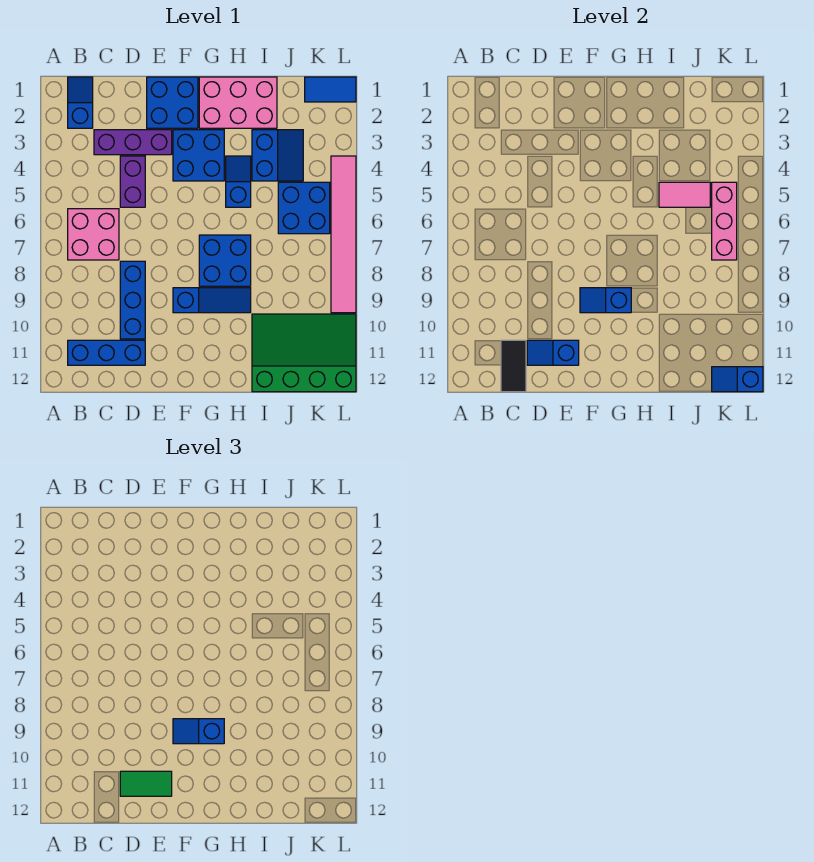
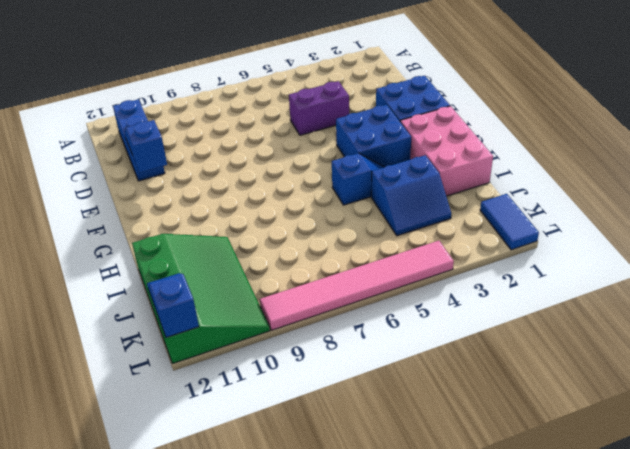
none -> blue slope B1:B2 level 1 top 2
none -> pink brick B6:C7 level 1
none -> purple brick C3:E3 level 1

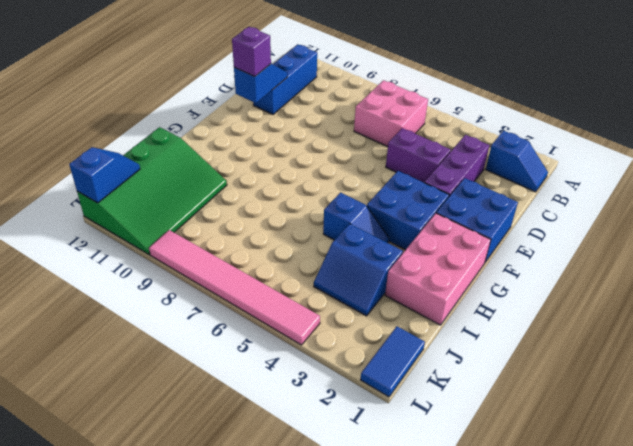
purple brick E11 level 3 -> green tile D11:E11 level 3
none -> blue brick D8:D10 level 1
none -> blue slope F9:H9 level 1 top F
none -> blue brick G7:H8 level 1

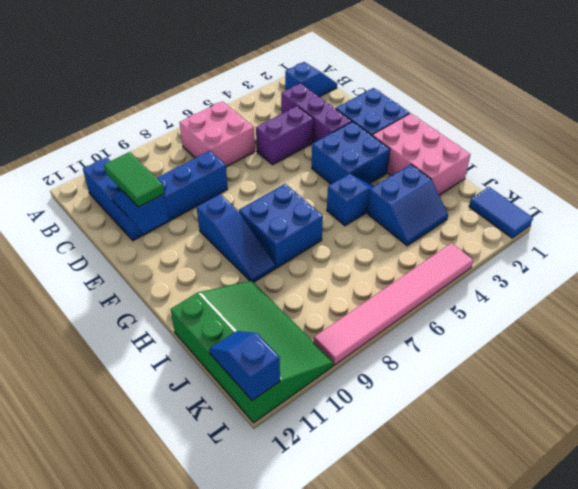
none -> blue brick J5:K6 level 1
none -> black tile C11:C12 level 2
none -> blue slope F9:G9 level 2 top G

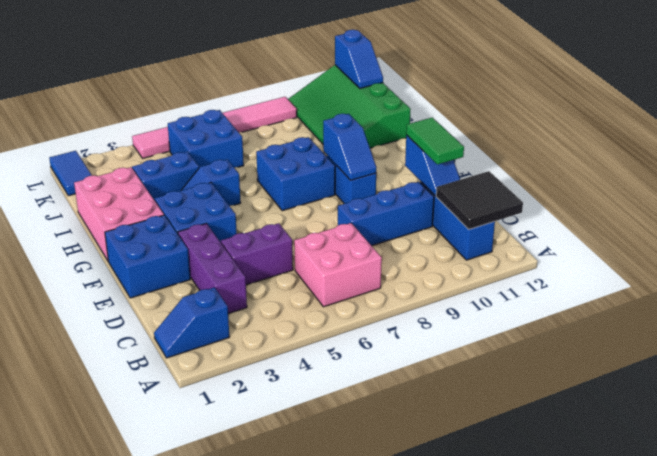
black tile B11:C12 level 2 -> black tile C11:C12 level 2
none -> pink tile I5:J5 level 2
none -> pink brick K5:K7 level 2
none -> blue slope F9:G9 level 3 top G

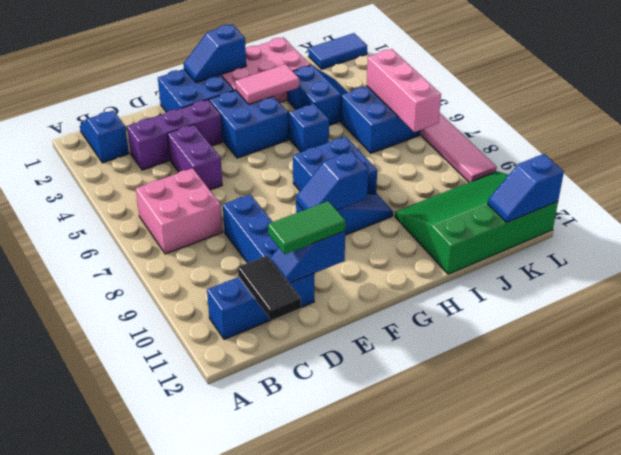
blue slope F1:G1 level 2 top G -> blue slope F9:G9 level 3 top G
pink tile G3:H3 level 2 -> pink tile I5:J5 level 2

